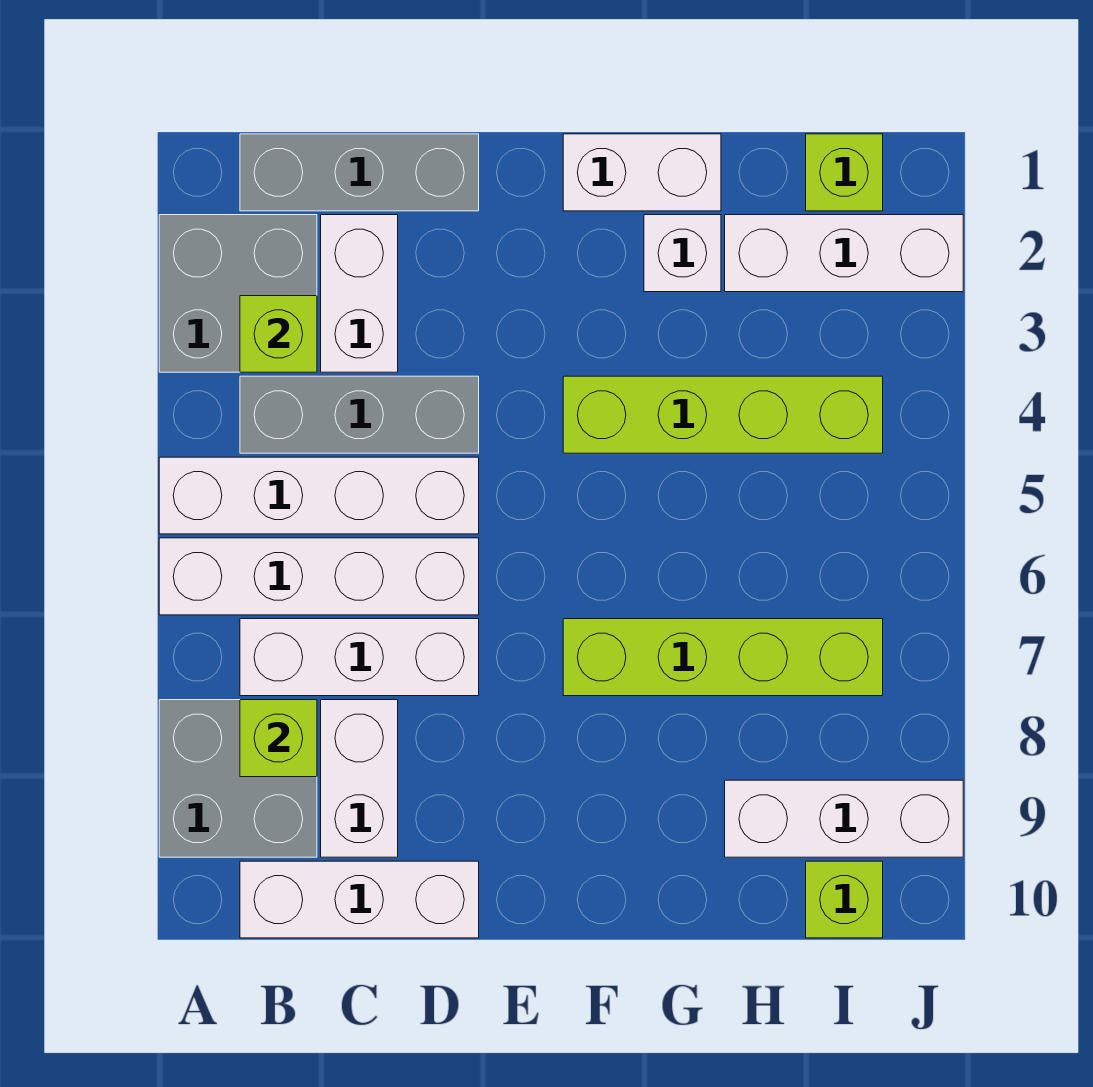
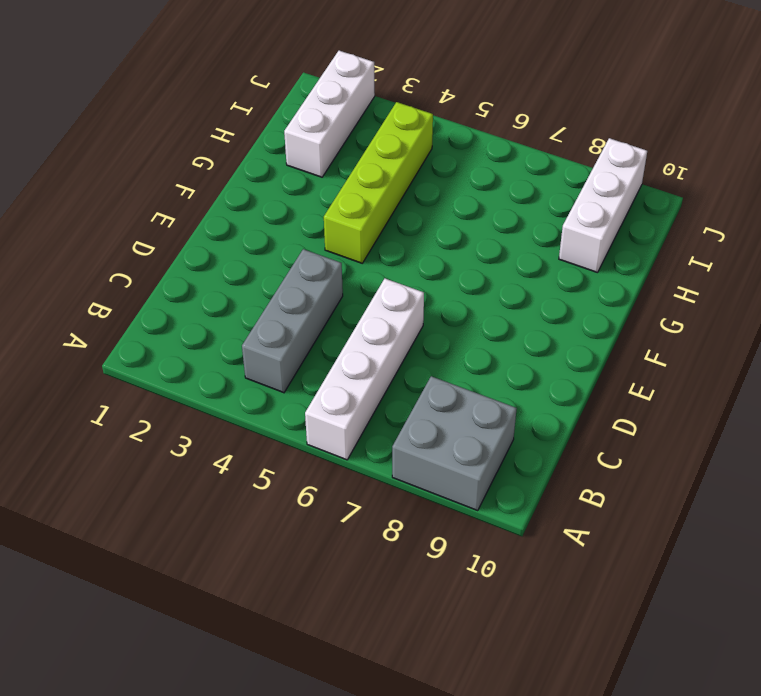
none -> grey brick A2:B3 level 1
none -> white brick A5:D5 level 1
none -> grey brick B1:D1 level 1

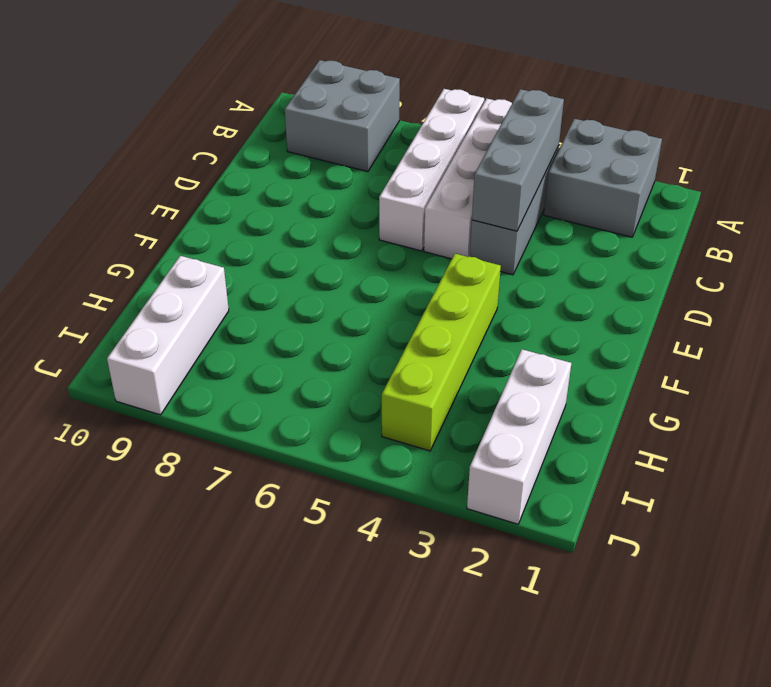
grey brick B4:D4 level 2 -> grey brick B1:D1 level 1
none -> white brick B7:D7 level 1
none -> white brick B10:D10 level 1
none -> white brick C2:C3 level 1

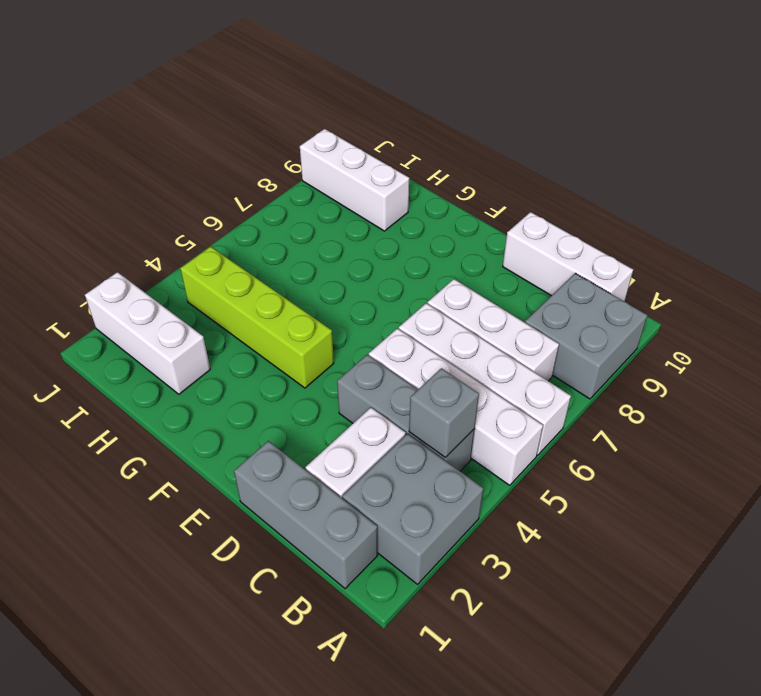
grey brick B4 level 2 -> none
none -> white brick C8:C9 level 1
none -> white brick F1:G1 level 1
none -> lime brick F7:I7 level 1

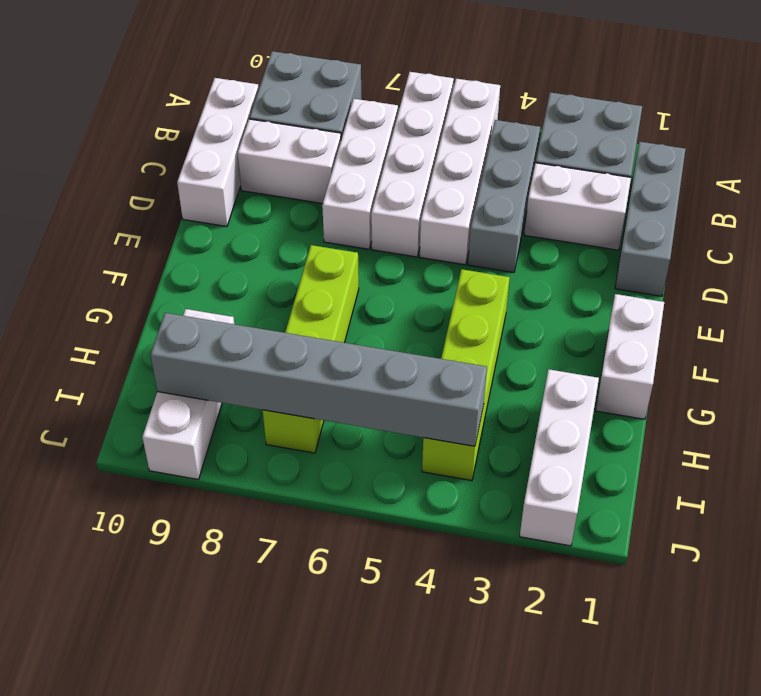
grey brick I4:I9 level 2 -> none
none -> white brick G2 level 1
none -> lime brick I1 level 1
none -> lime brick I10 level 1

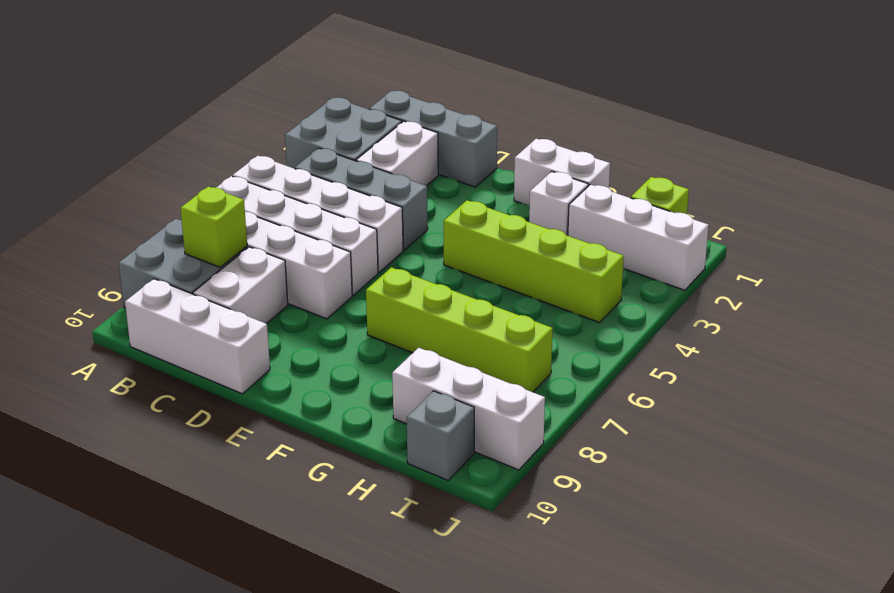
grey brick I10 level 1 -> lime brick I10 level 1
none -> lime brick B3 level 2

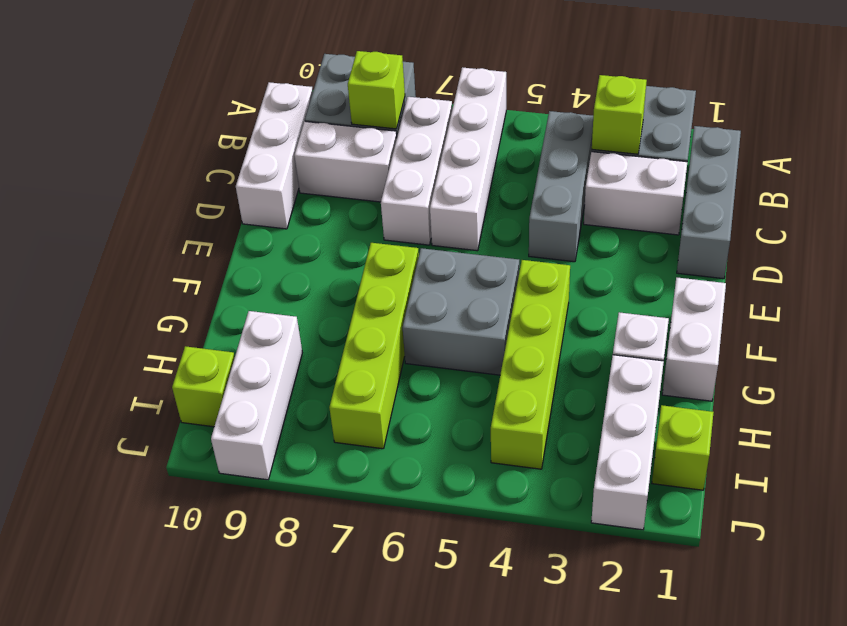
grey brick F5:G6 level 1 -> none
none -> white brick A5:D5 level 1

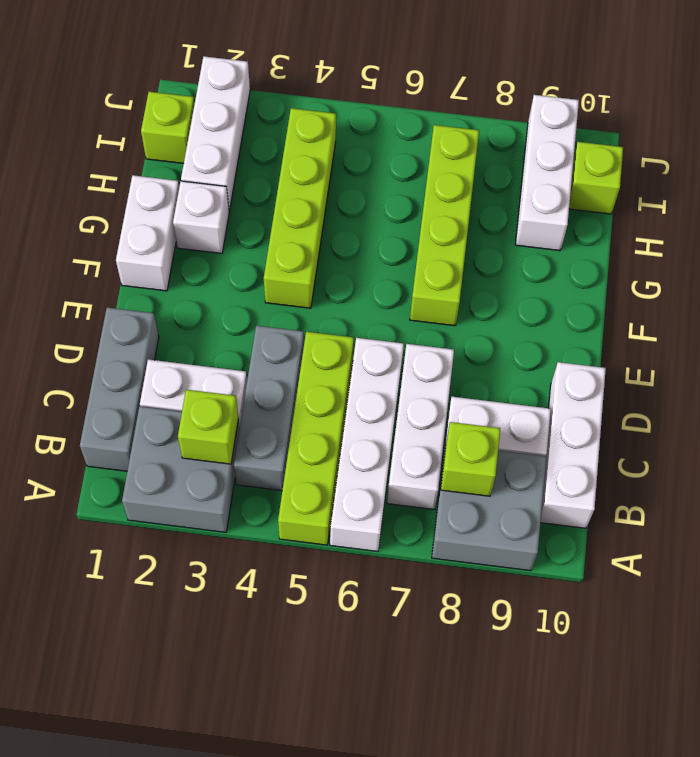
lime brick A5:D5 level 1 -> white brick A5:D5 level 1

